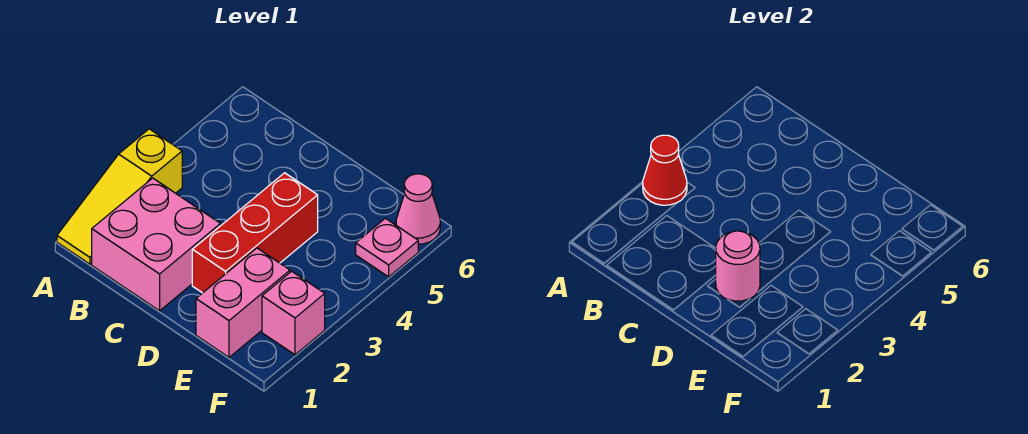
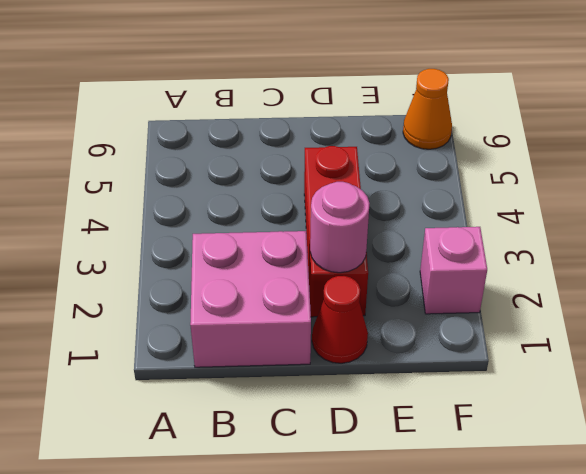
red cone D1 level 1 -> red cone A3 level 2
orange cone F6 level 1 -> pink cone F6 level 1
none -> yellow slope A1:A3 level 1 top 3
none -> pink brick E1:E2 level 1

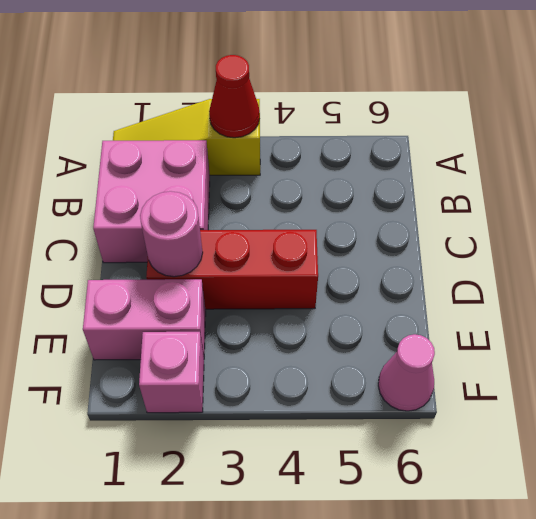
none -> pink plate F5 level 1

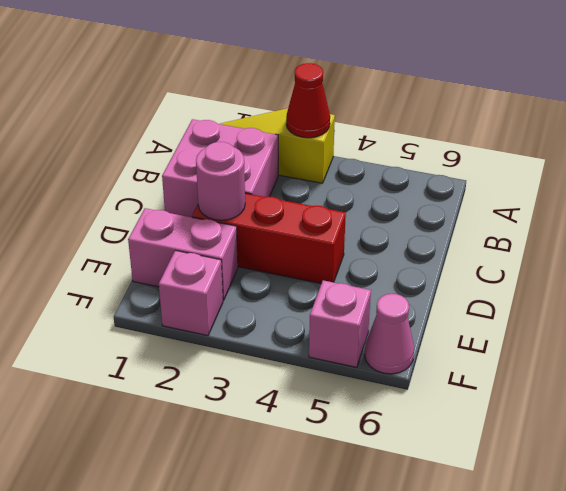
pink brick F5 level 1 -> pink plate F5 level 1

